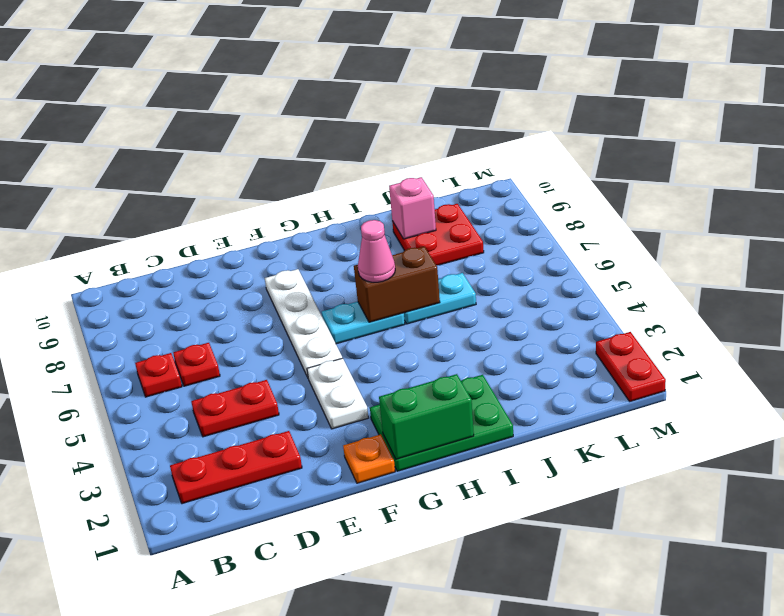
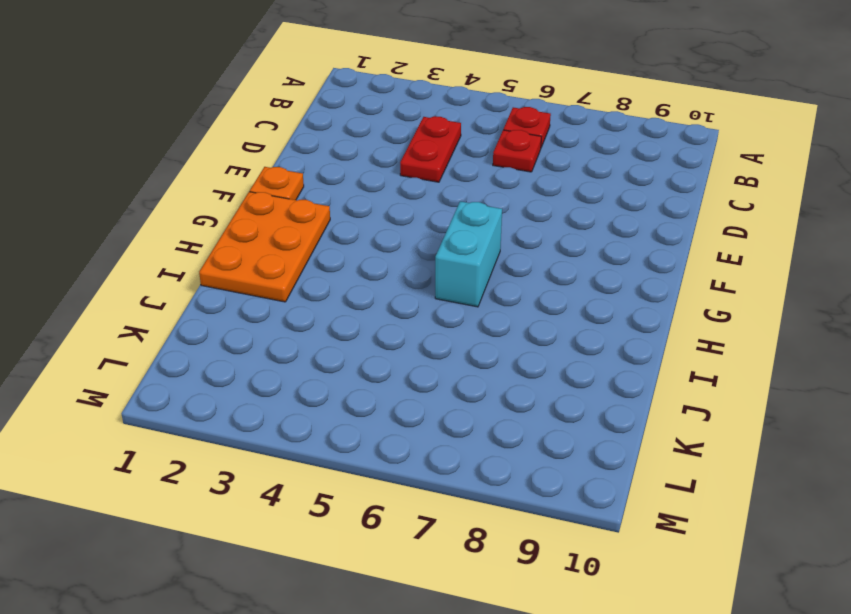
orange plate G1:I2 level 1 -> green plate G1:I2 level 1
cyan brick G6:H6 level 1 -> cyan plate G6:H6 level 1
none -> red plate B2:D2 level 1
none -> white plate F3:F4 level 1
none -> white plate F5:F8 level 1

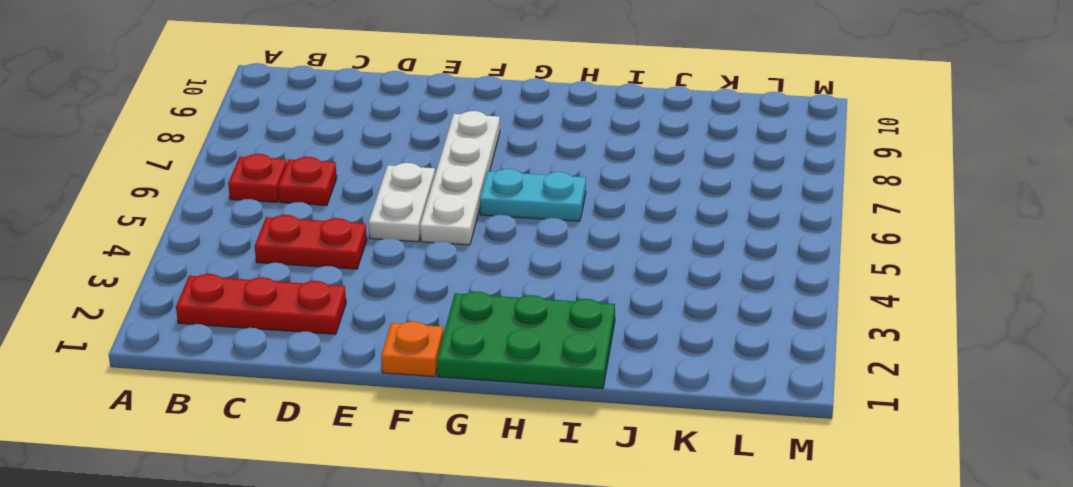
white plate E5:E6 level 1 -> white plate F3:F4 level 1
none -> cyan plate I6:J6 level 1
none -> red plate J8:K9 level 1
none -> red plate M1:M2 level 1

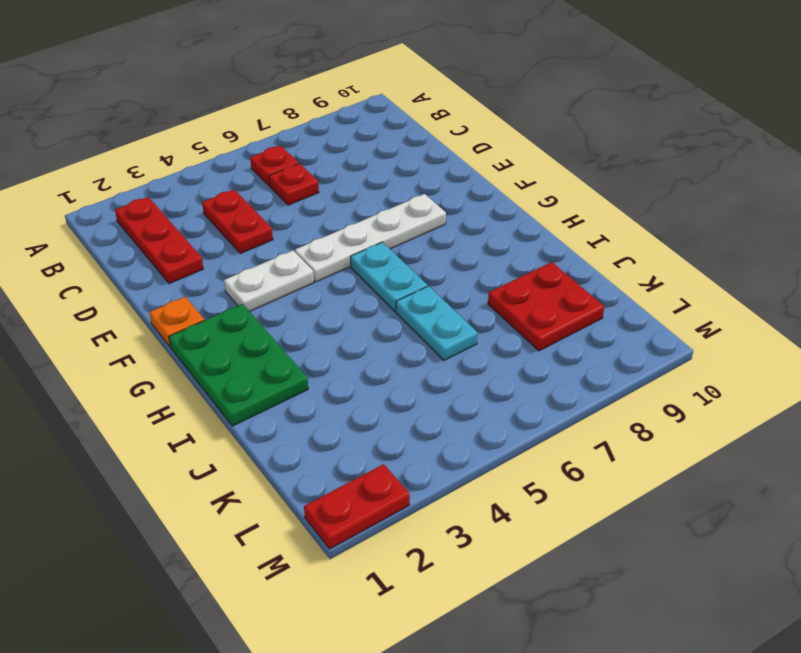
none -> green brick G1:H1 level 2
none -> brown brick H6:I6 level 2
none -> pink brick J9 level 2

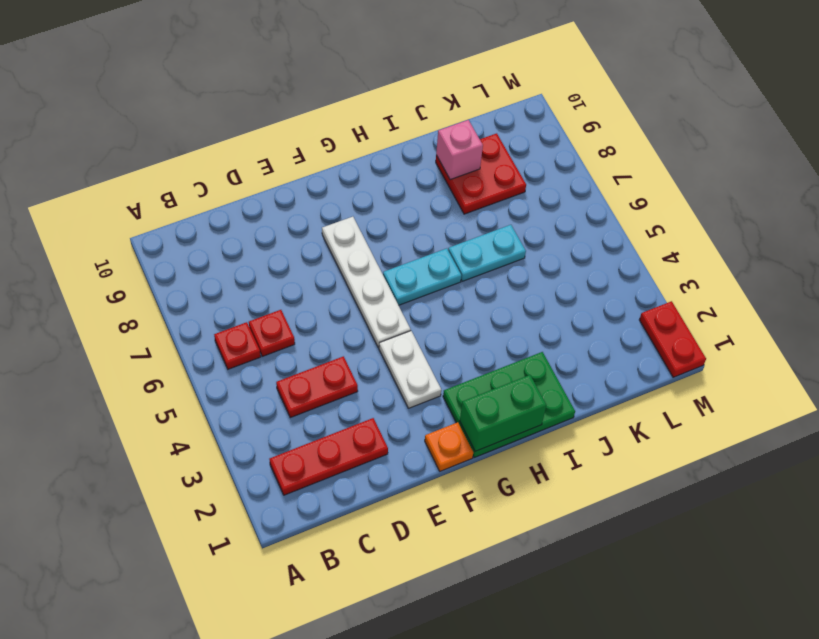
none -> brown brick H6:I6 level 2
none -> pink cone H6 level 3

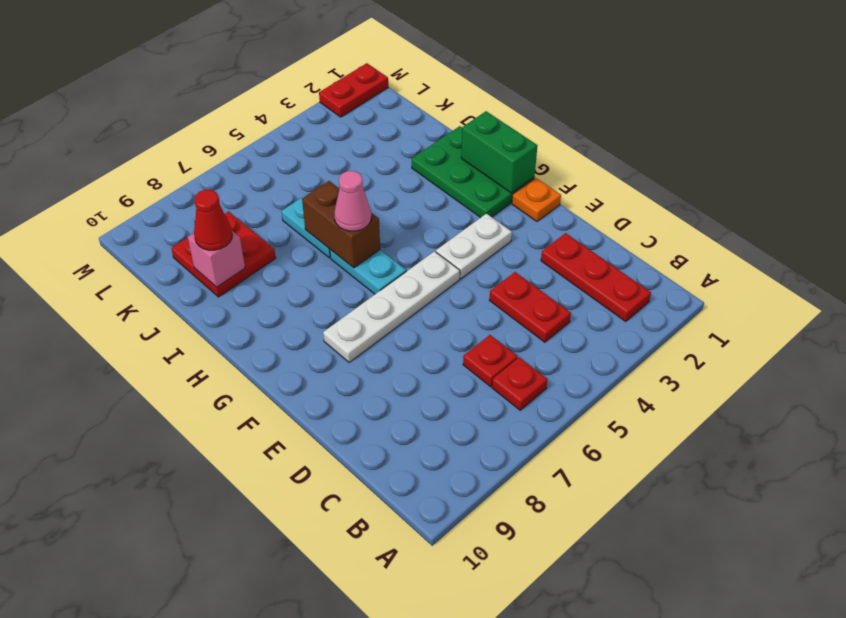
red cone J9 level 3 -> none

